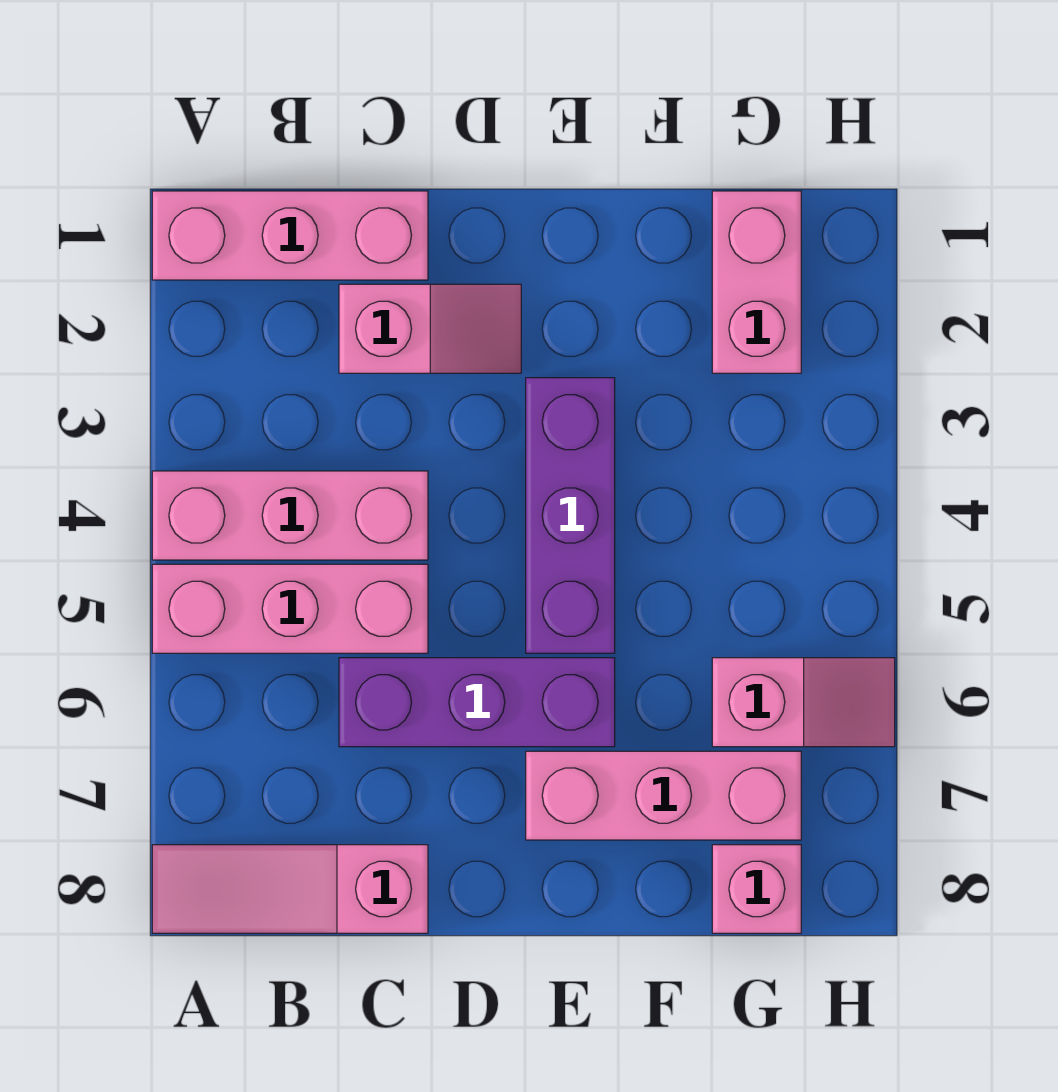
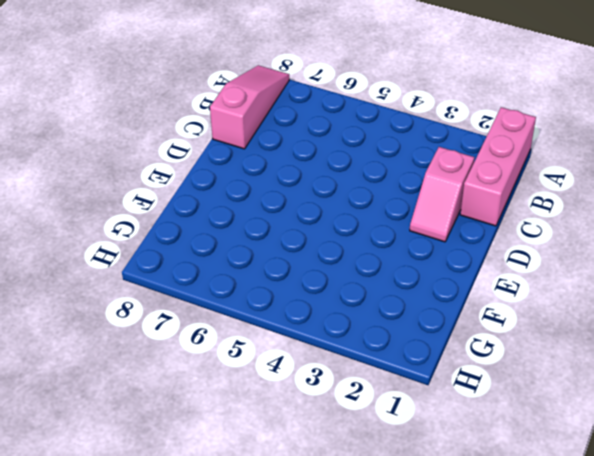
none -> pink brick A4:C4 level 1
none -> pink brick A5:C5 level 1

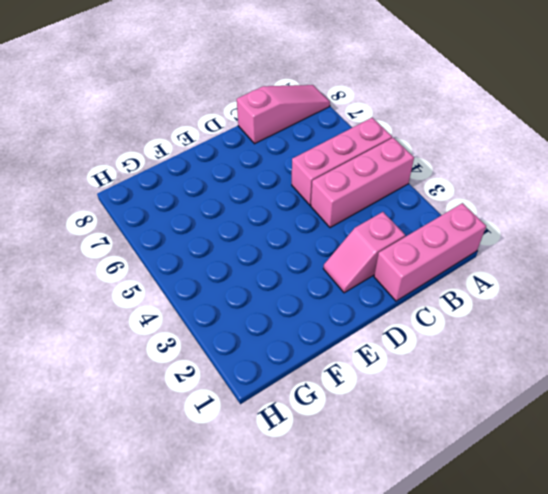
none -> purple brick C6:E6 level 1
none -> purple brick E3:E5 level 1

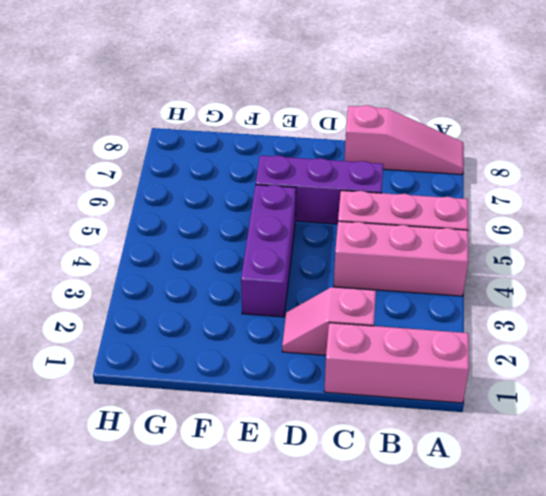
none -> pink brick E7:G7 level 1
none -> pink brick G1:G2 level 1

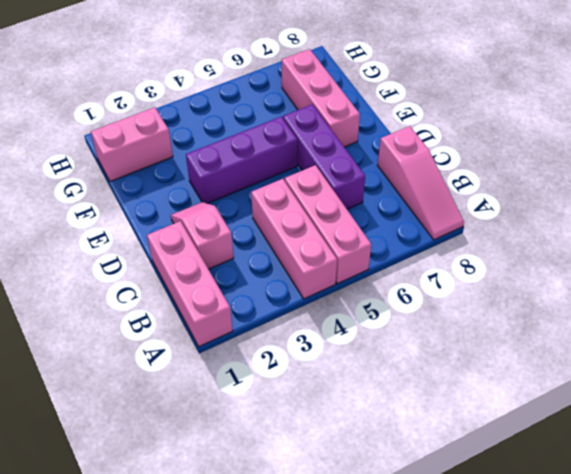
none -> pink slope G6:H6 level 1 top G
none -> pink brick G8 level 1

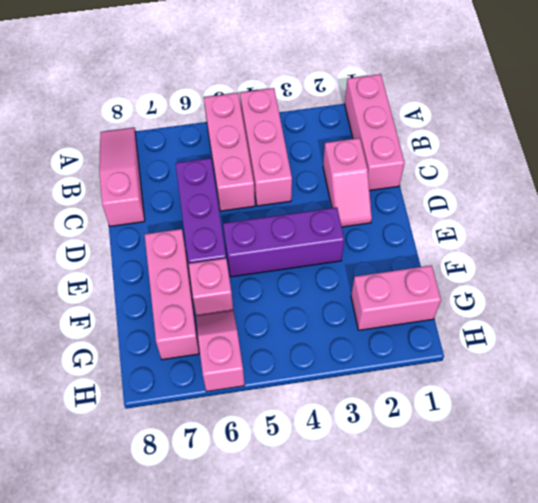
pink brick F6 level 1 -> pink brick G8 level 1
pink slope G6:H6 level 1 top H -> pink slope G6:H6 level 1 top G

